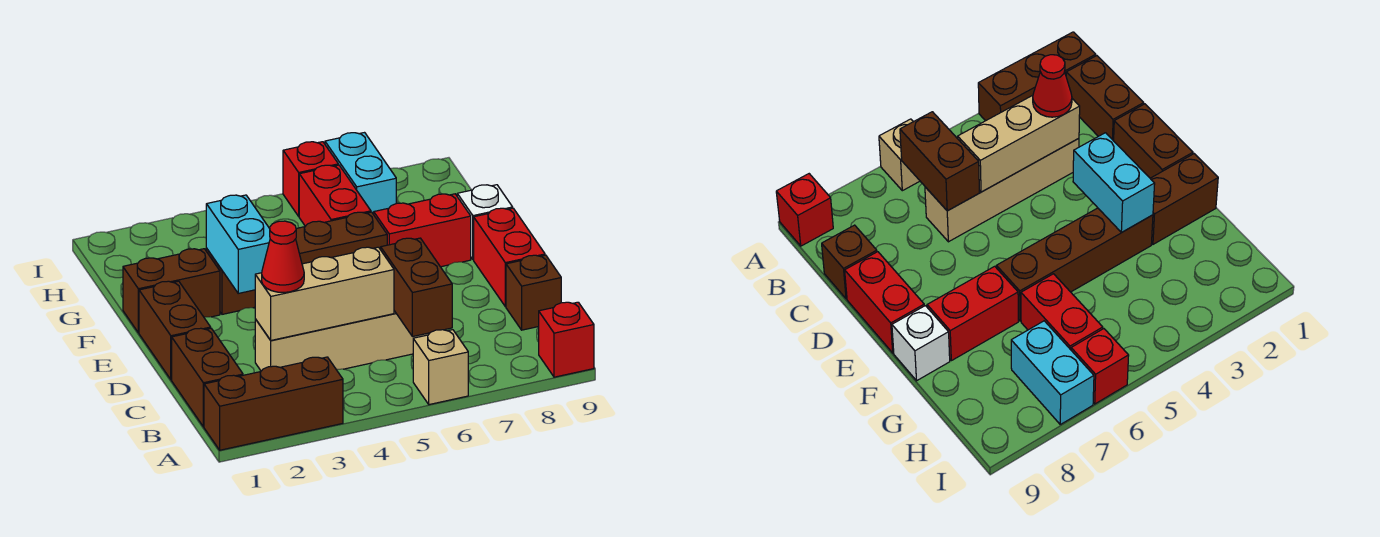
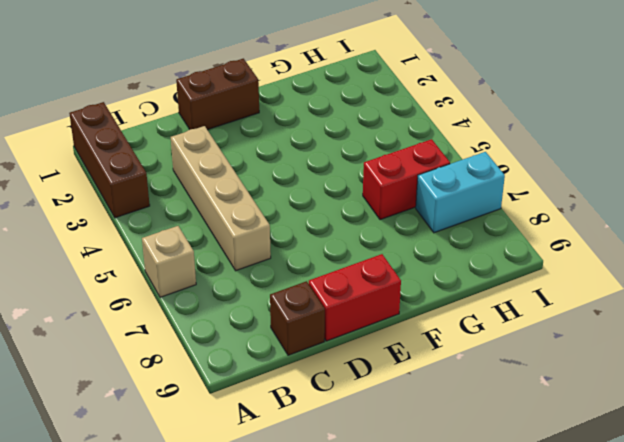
none -> red brick A9 level 1
none -> brown brick B1:C1 level 1
none -> brown brick F1:F2 level 1

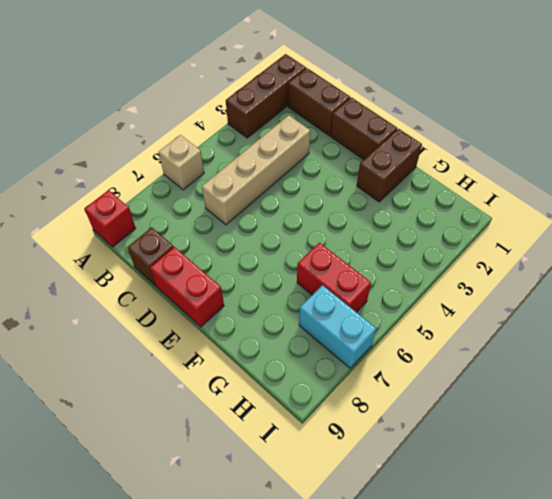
none -> brown brick F3:F6 level 1
none -> red brick F7:F8 level 1
none -> white brick F9 level 1

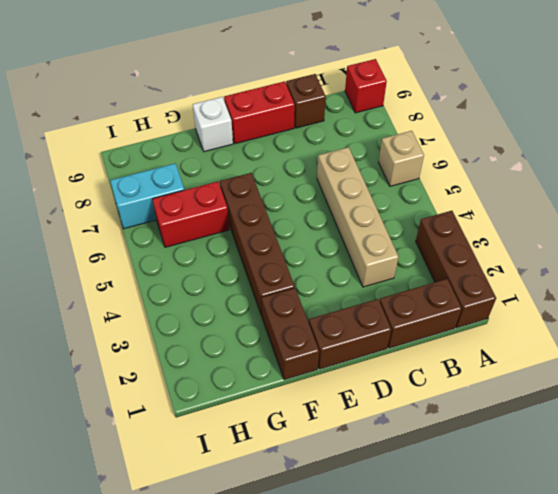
none -> red brick F7:F8 level 1
none -> red brick I6 level 1
none -> brown brick B6:C6 level 2

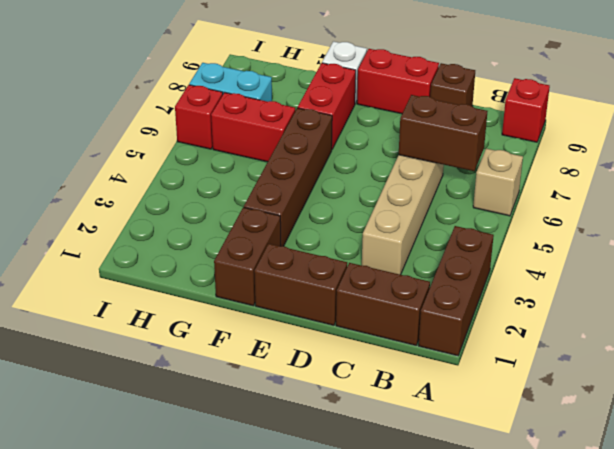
none -> tan brick C3:C5 level 2
none -> cyan brick E3:F3 level 2
none -> red cone C3 level 3

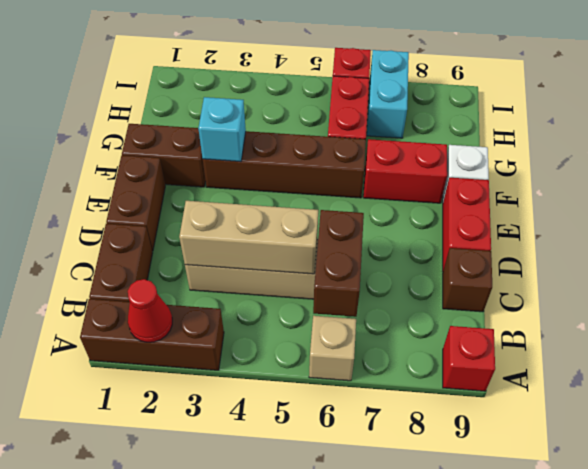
red cone A2 level 2 -> red cone C3 level 3
cyan brick F3 level 2 -> cyan brick E3:F3 level 2

